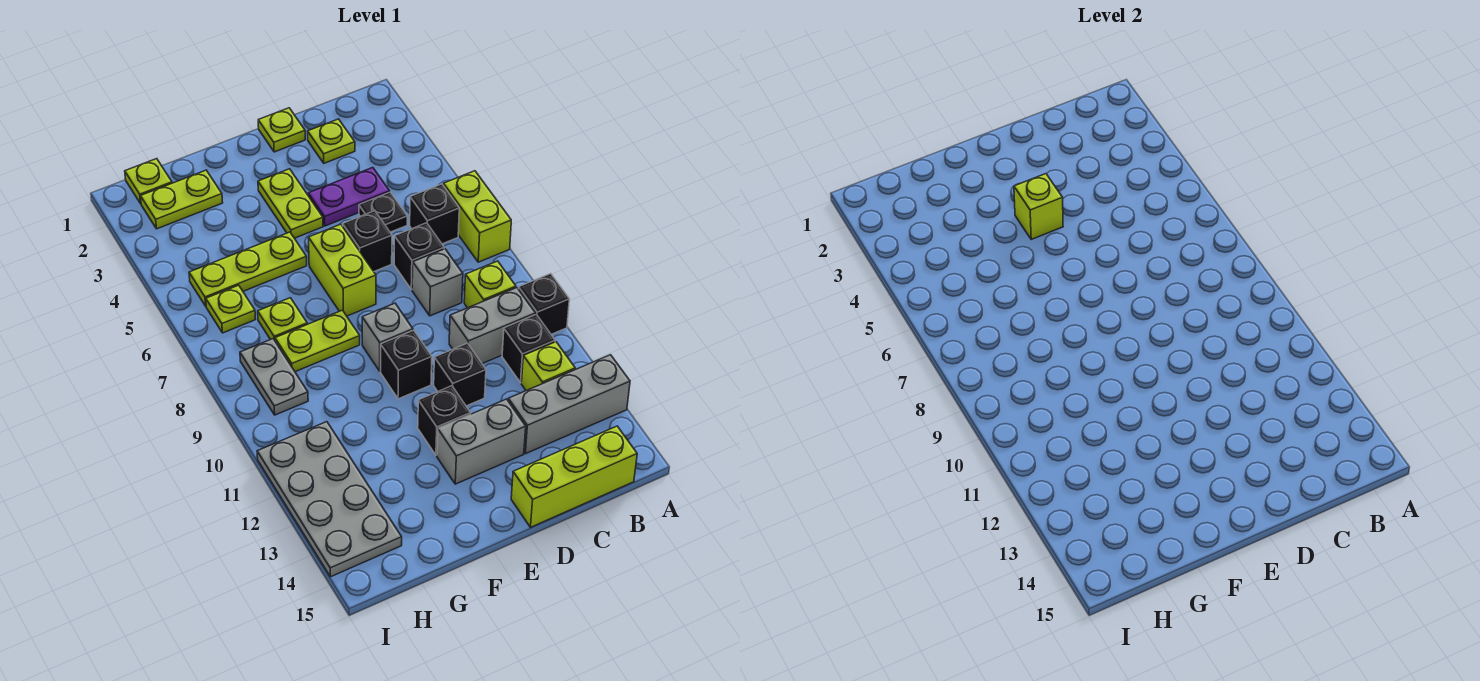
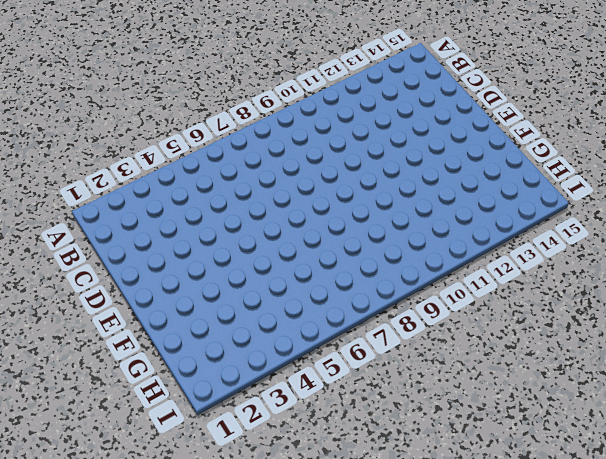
none -> lime brick A6:A7 level 1
none -> black brick A10 level 1
none -> grey brick A13:C13 level 1
none -> black brick B6 level 1

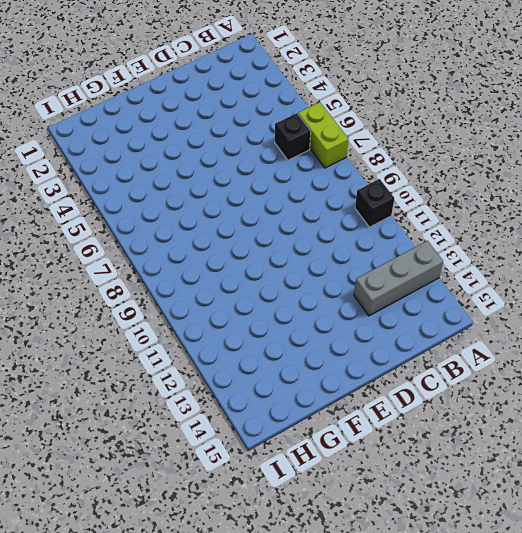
none -> lime brick B9 level 1
none -> grey brick B10:C10 level 1
none -> black brick B11 level 1
none -> lime brick B12 level 1

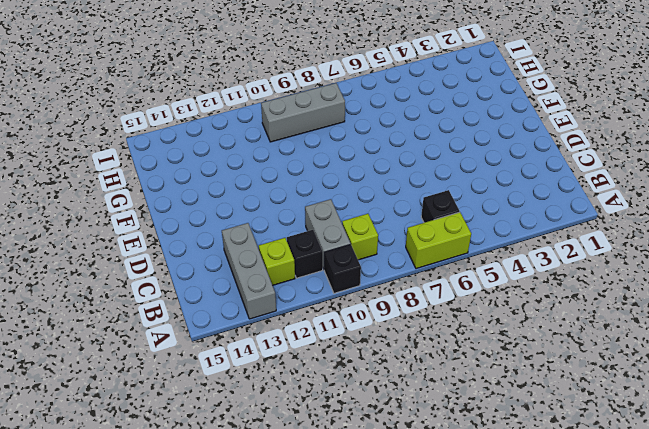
grey brick H8:H10 level 1 -> grey plate H8:H9 level 1
none -> lime brick B15:D15 level 1
none -> lime plate C2 level 1
none -> purple plate C4:D4 level 1
none -> black plate C5 level 1

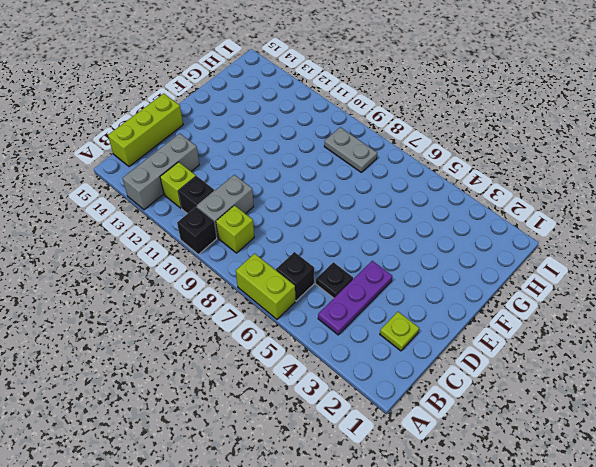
purple plate B4:D4 level 1 -> purple plate C4:D4 level 1
none -> black brick C7 level 1
none -> grey brick C8 level 1
none -> lime plate D1 level 1
none -> black brick D6 level 1

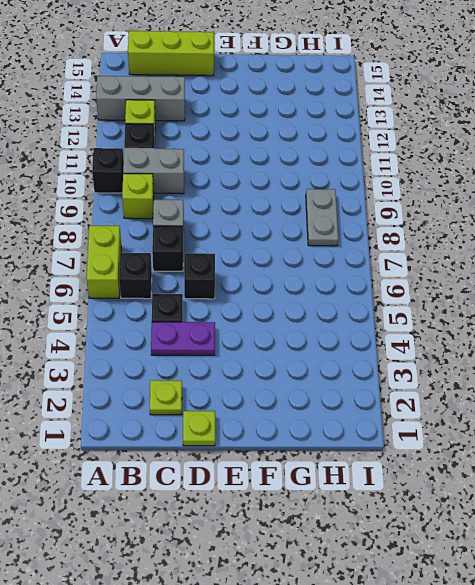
none -> black brick D11 level 1
none -> grey brick D13:E13 level 1
none -> lime plate E3:E4 level 1
none -> lime brick E6:E7 level 1

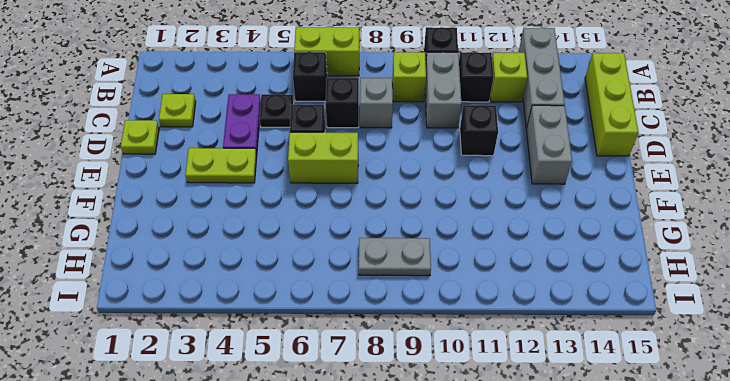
none -> grey brick E9 level 1
none -> black brick E10 level 1
none -> black brick E12 level 1
none -> lime plate F5:H5 level 1

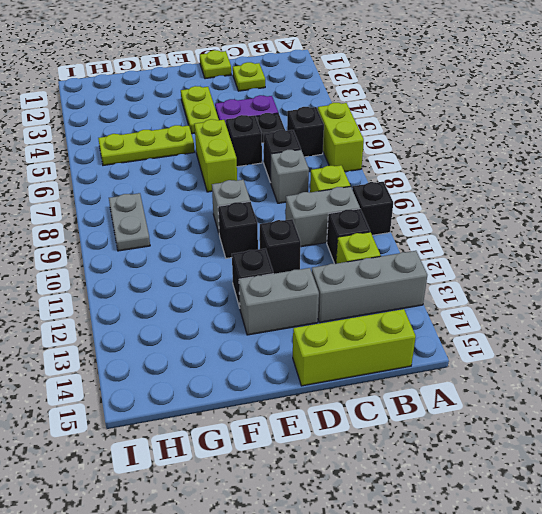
none -> lime plate F8:G8 level 1
none -> lime plate G2:H2 level 1
none -> lime plate G7 level 1
none -> lime plate H1 level 1

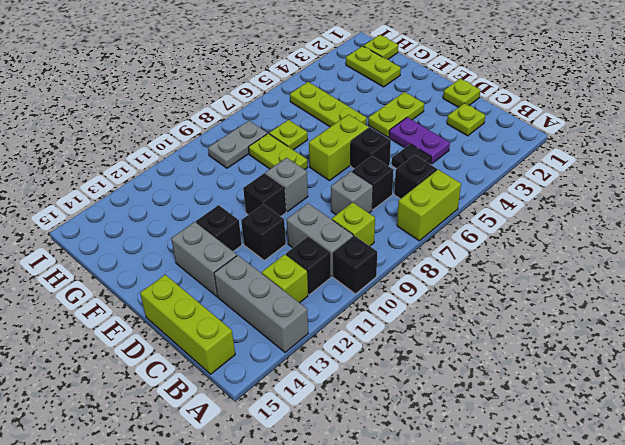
none -> lime plate H6 level 1
none -> grey plate H11:I14 level 1
none -> lime brick E4 level 2

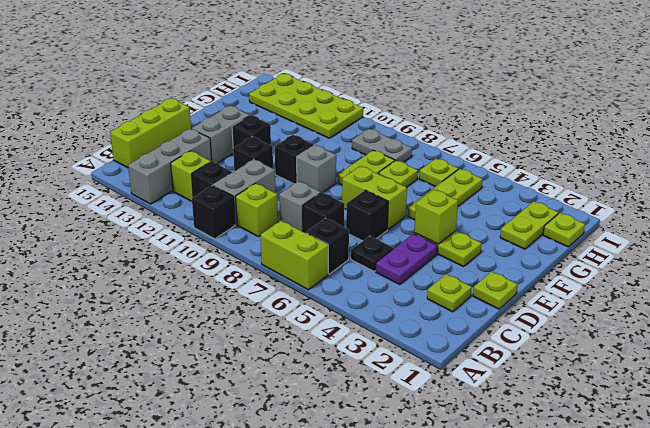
lime plate H11:I14 level 1 -> grey plate H11:I14 level 1

